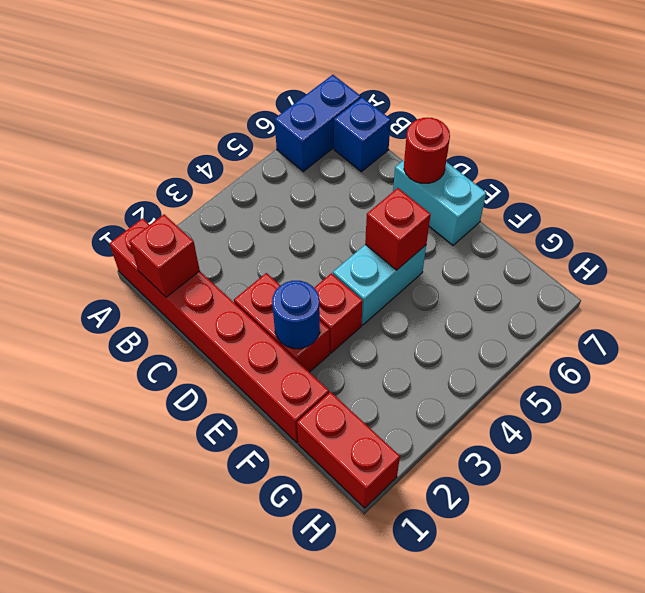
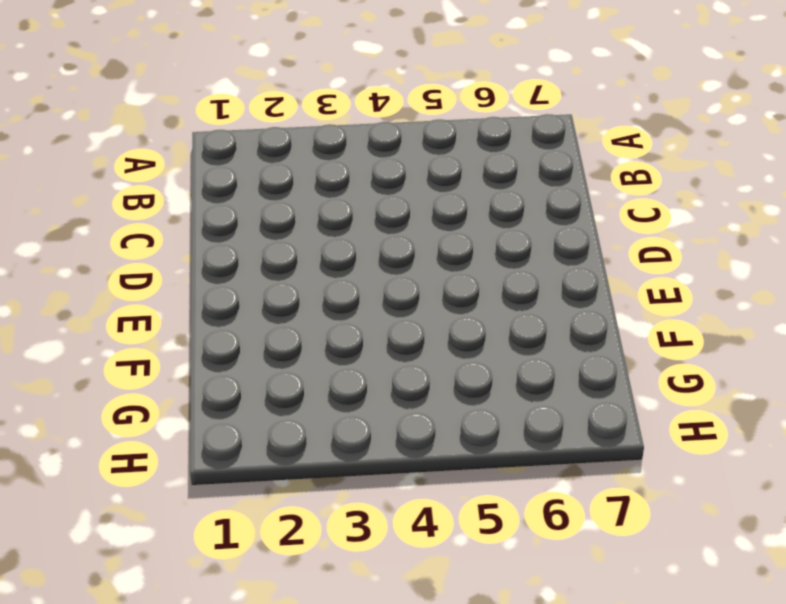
none -> red brick A1:F1 level 1
none -> blue brick A6:A7 level 1
none -> blue brick B7 level 1

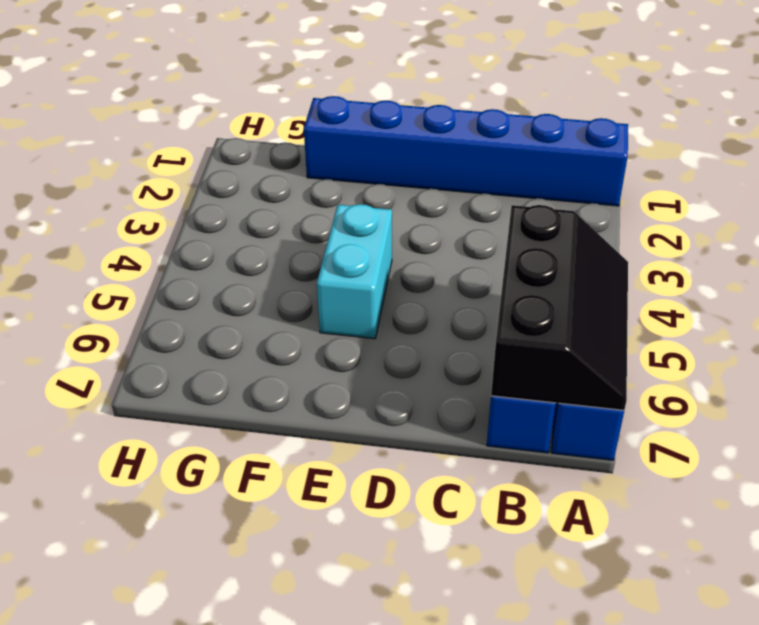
blue brick A1:F1 level 1 -> red brick A1:F1 level 1
black slope A5:B7 level 2 top B -> none
none -> red brick D2:E2 level 1
none -> cyan brick D7:E7 level 1
none -> red brick E3 level 1

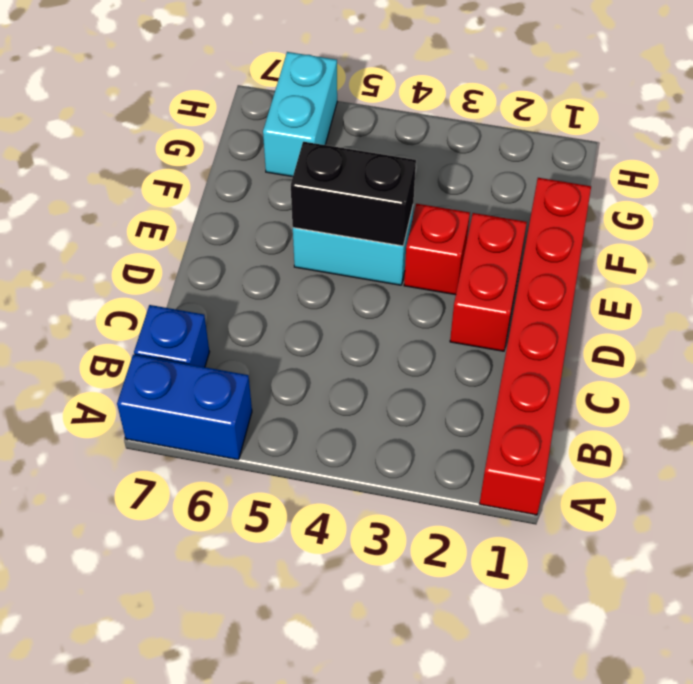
black brick E4:E5 level 2 -> red brick E5 level 2
cyan brick G6:H6 level 1 -> cyan brick D7:E7 level 1
none -> red brick G1:H1 level 1
none -> red brick B1 level 2
none -> red round brick D7 level 2

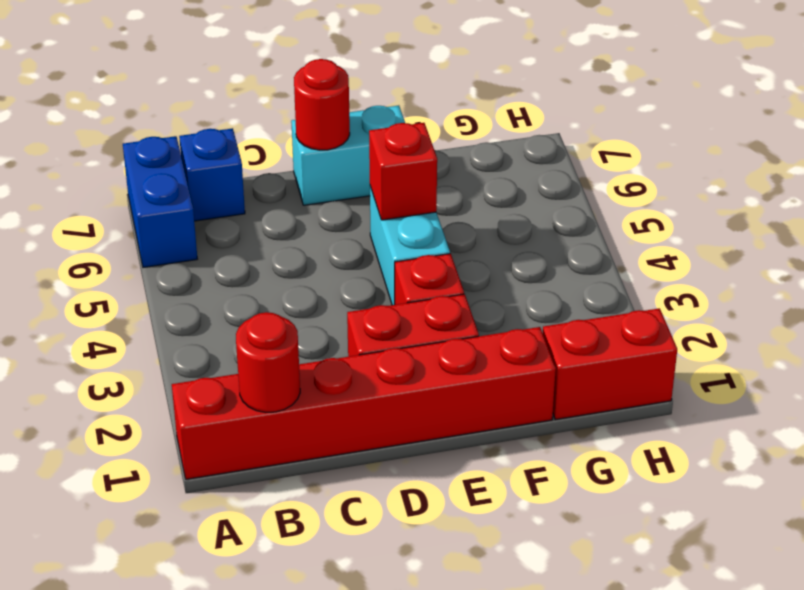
red round brick B1 level 2 -> red brick B1 level 2
none -> blue round brick E2 level 2

